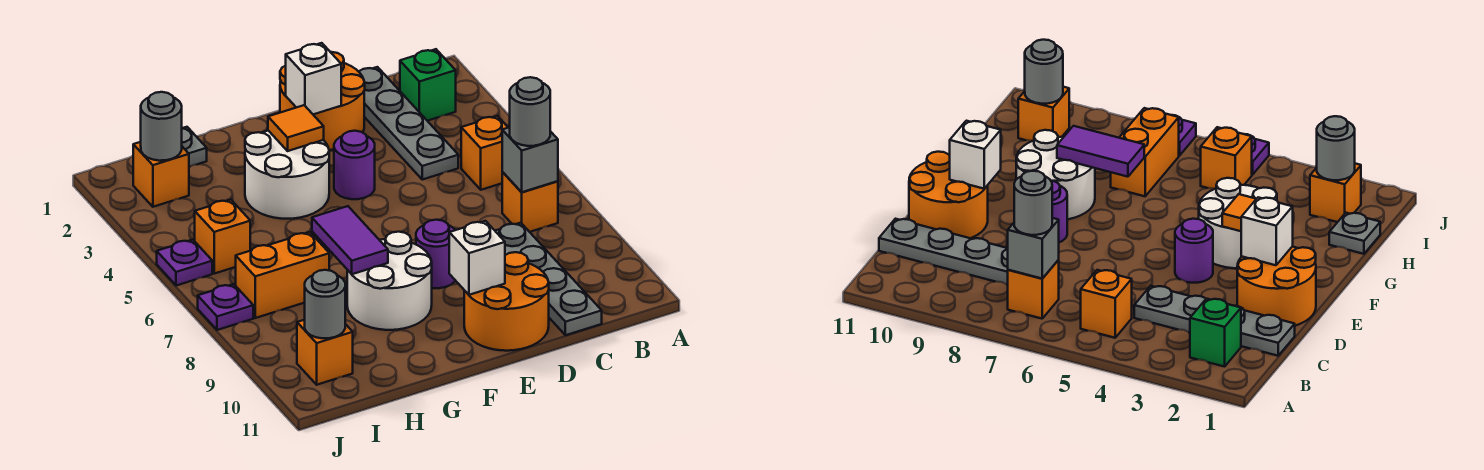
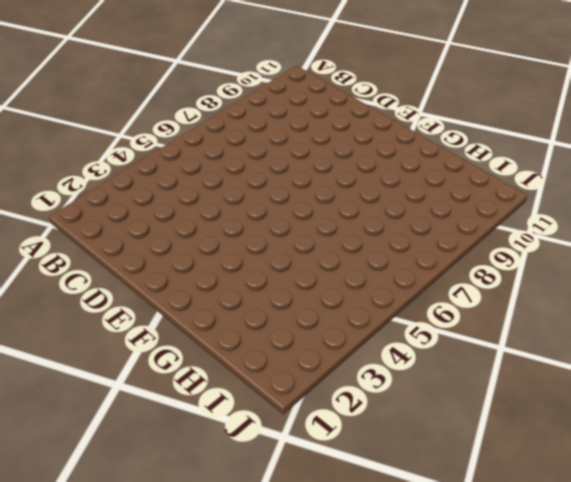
none -> green brick B2 level 1
none -> orange brick B5 level 1
none -> orange brick B7 level 1

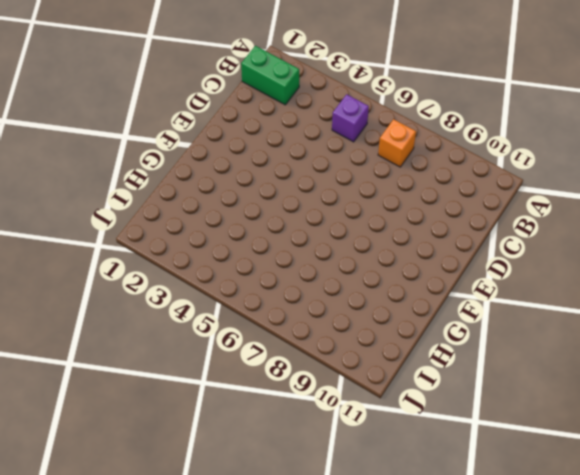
green brick B1:B2 level 1 -> green brick B2 level 1
purple brick B5 level 1 -> orange brick B5 level 1
none -> grey plate C1:C4 level 1
none -> grey plate C8:C11 level 1
none -> orange round brick D1:E2 level 1

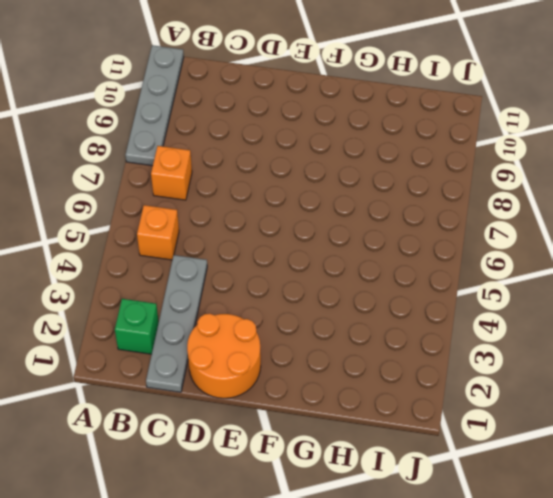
grey plate A8:A11 level 1 -> grey plate C8:C11 level 1
none -> orange round brick D10:E11 level 1
none -> purple round brick E4 level 1
none -> purple round brick E8 level 1

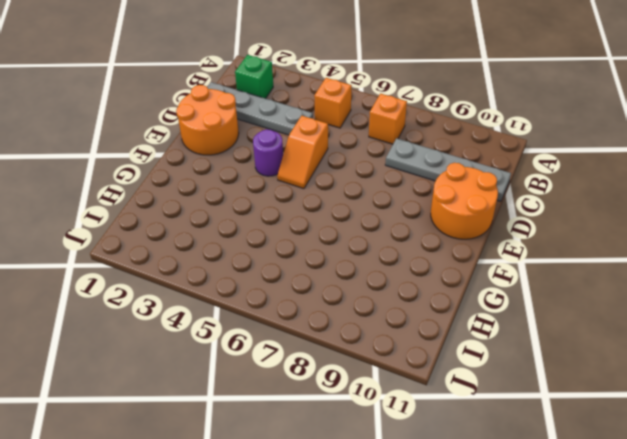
orange slope D5:E5 level 1 top D -> none
none -> purple round brick E8 level 1
none -> white round brick F3:G4 level 1
none -> white round brick F8:G9 level 1

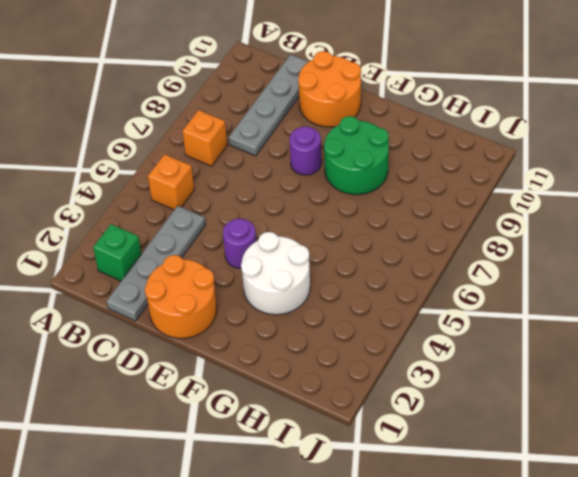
green round brick F8:G9 level 1 -> white round brick F8:G9 level 1
none -> grey plate H1 level 1
none -> orange brick H7:I7 level 1
none -> orange brick I2 level 1

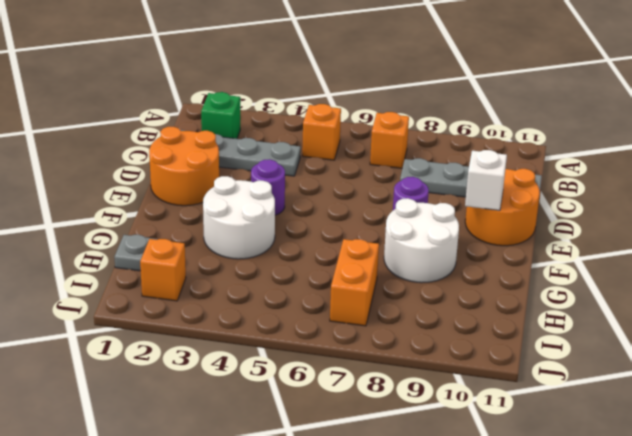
none -> orange brick I5 level 1
none -> orange brick I10 level 1
none -> purple plate J5 level 1

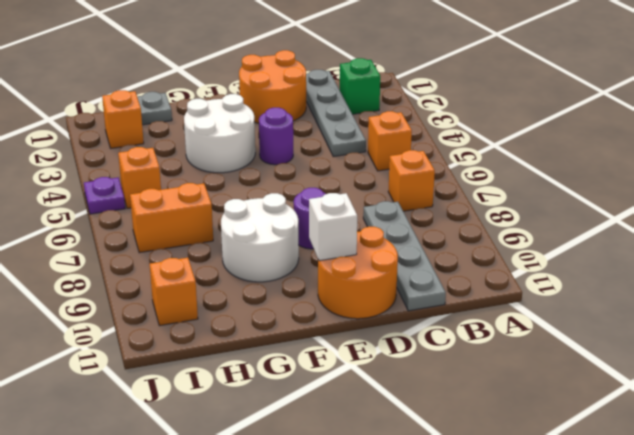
none -> purple plate J7 level 1
none -> grey brick B7 level 2
none -> white brick E2 level 2

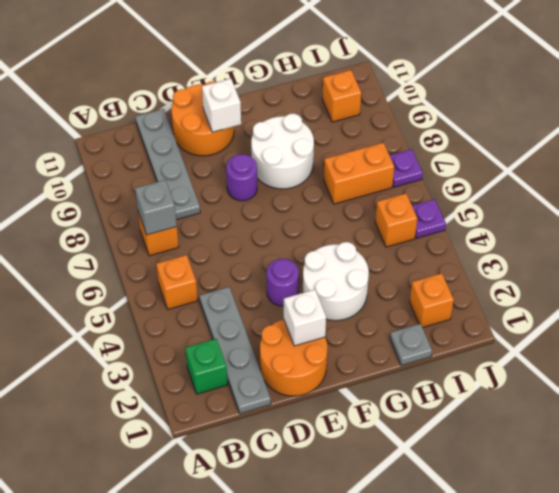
none -> orange tile F3 level 2
none -> purple tile G7:G8 level 2
none -> grey round brick I2 level 2

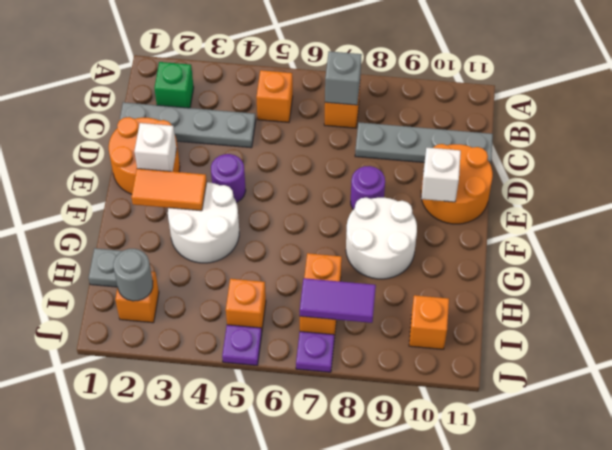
orange tile F2:F3 level 2 -> orange tile F3 level 2
purple tile I7:I8 level 2 -> purple tile G7:G8 level 2
none -> grey round brick I10 level 2
none -> grey round brick B7 level 3

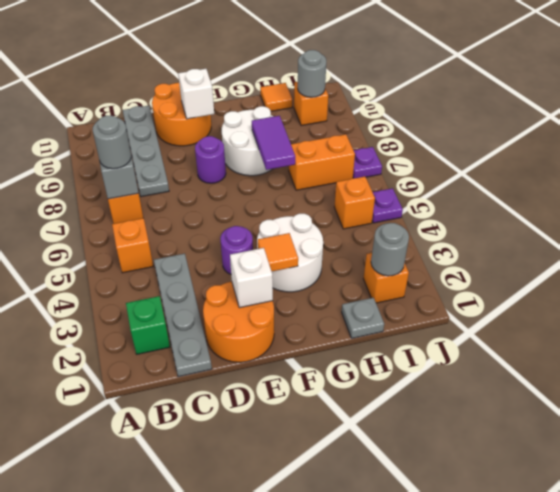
orange tile H11 level 1 -> none

